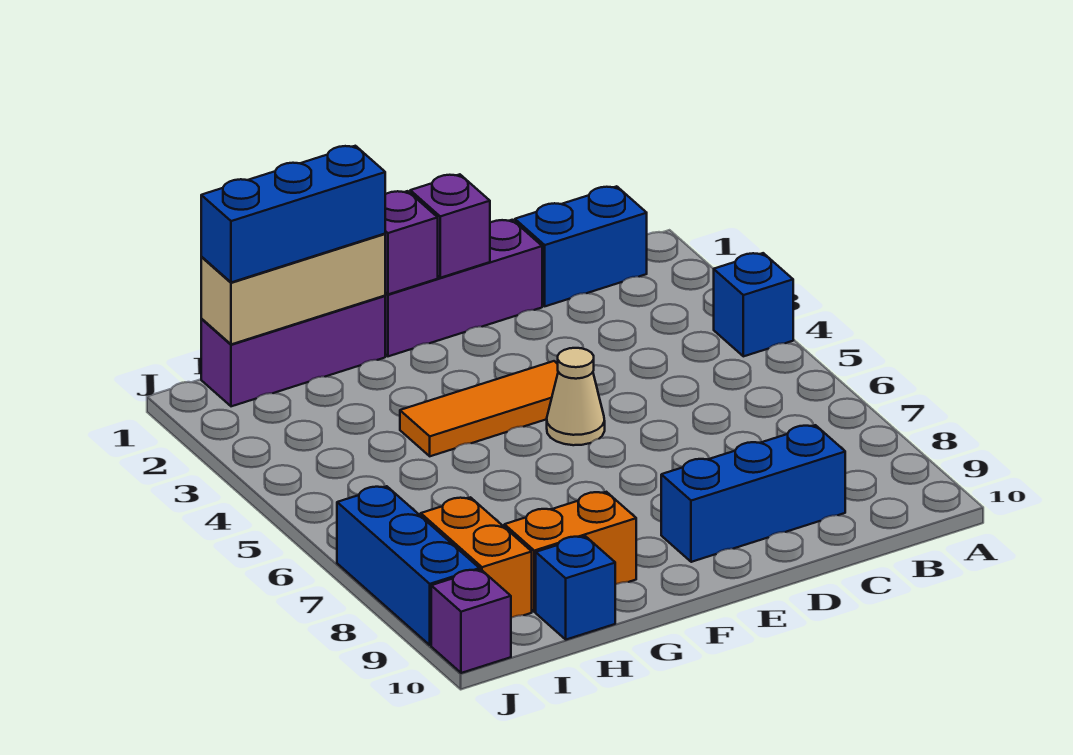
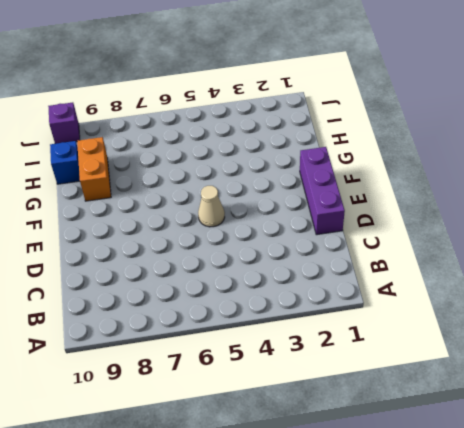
none -> blue brick A4 level 1
none -> blue brick B1:C1 level 1
none -> blue brick C9:E9 level 1

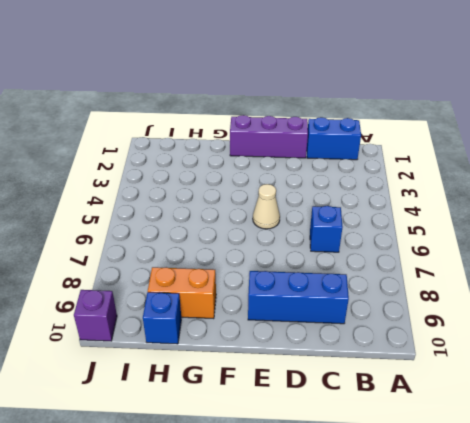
blue brick C6 level 1 -> blue brick A4 level 1
none -> orange tile E4:G4 level 1
none -> purple brick G1:I1 level 1
none -> orange brick I8:I9 level 1

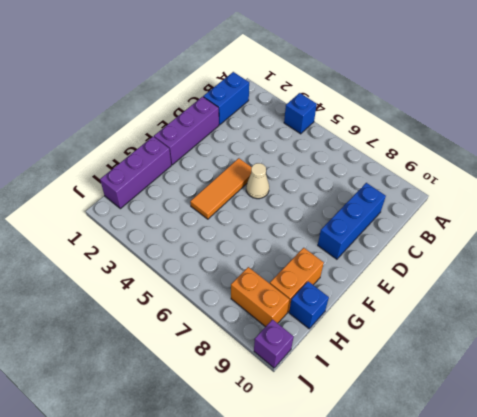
none -> blue brick J7:J9 level 1
none -> purple brick E1 level 2
none -> purple brick F1 level 2

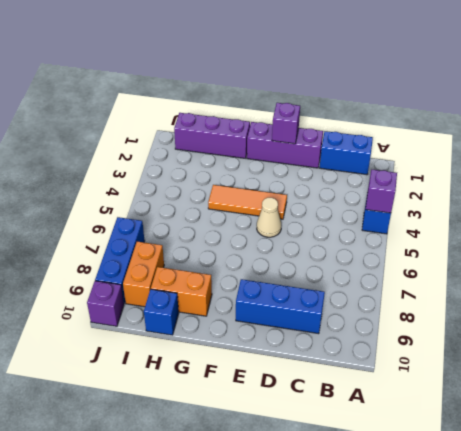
purple brick A4 level 2 -> purple brick F1 level 2
none -> tan brick G1:I1 level 2
none -> blue brick G1:I1 level 3

